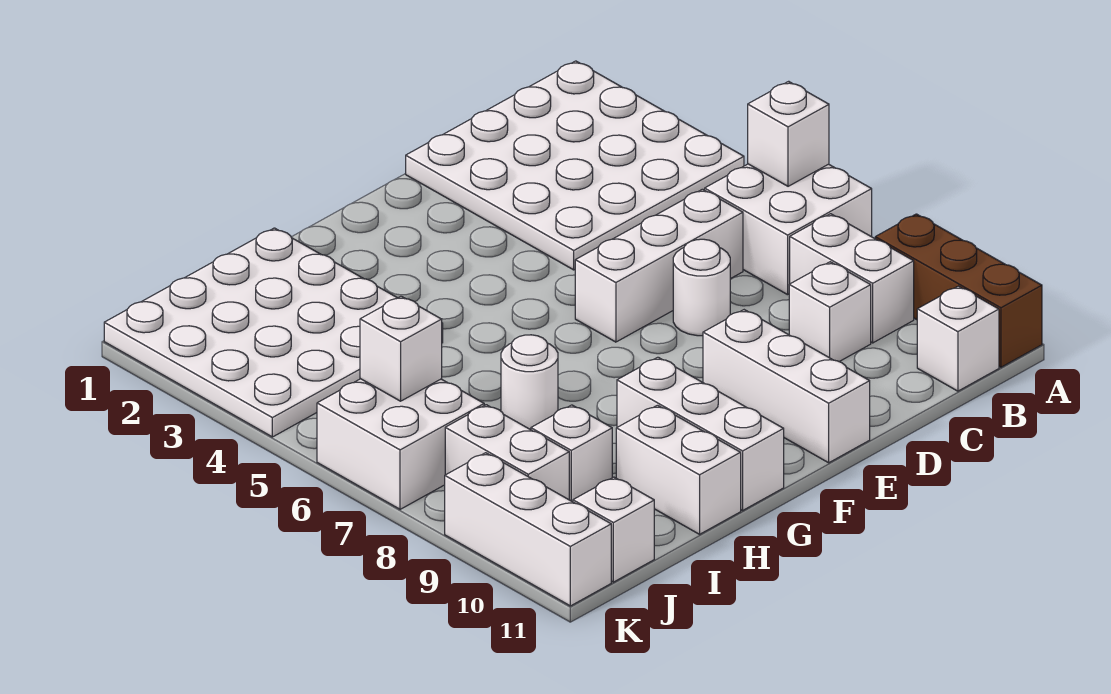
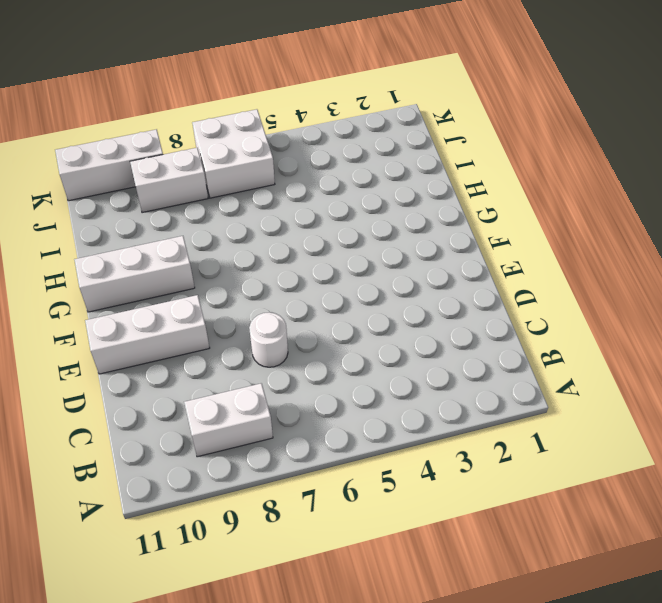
none -> white plate A1:D4 level 1
none -> white brick A6:B7 level 1
none -> brown brick A9:A11 level 1

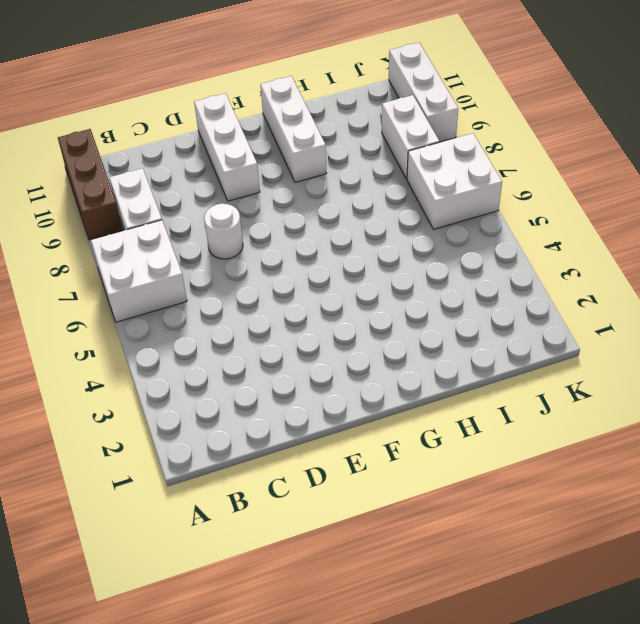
none -> white plate A1:D4 level 1
none -> white brick B11 level 1
none -> white brick C6:E6 level 1

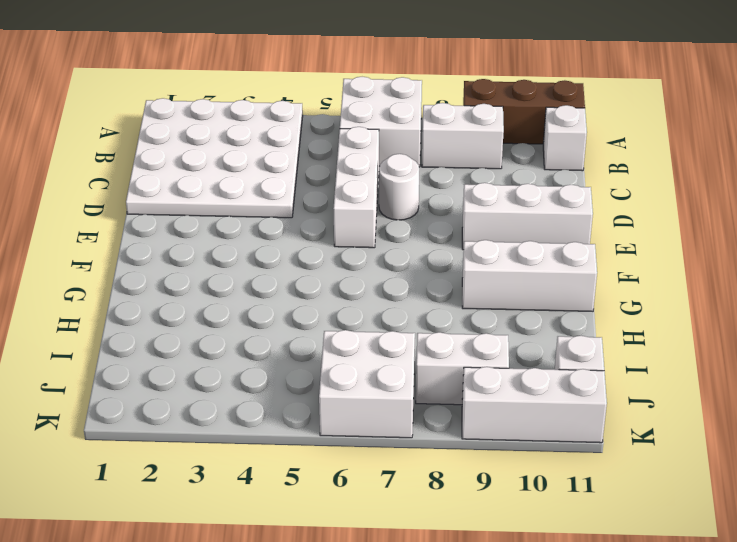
none -> white brick C9 level 1
none -> white plate H1:K4 level 1
none -> white round brick H7 level 1

